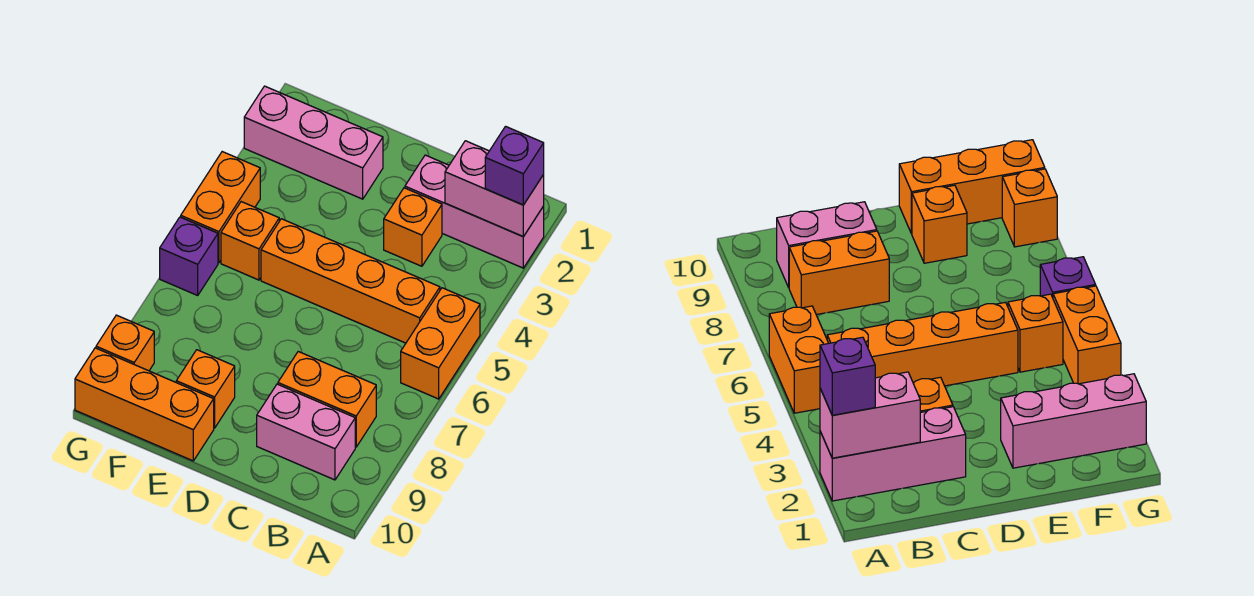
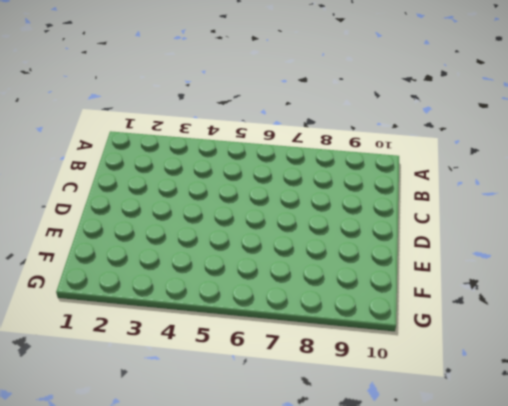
none -> pink brick A2:C2 level 1
none -> orange brick A5:A6 level 1
none -> orange brick B5:E5 level 1

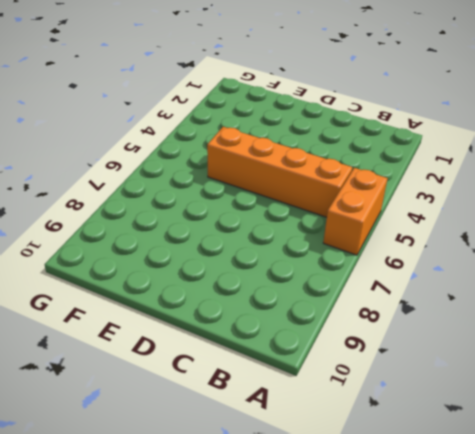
none -> pink brick A2:C2 level 1
none -> orange brick B8:C8 level 1
none -> pink brick B9:C9 level 1

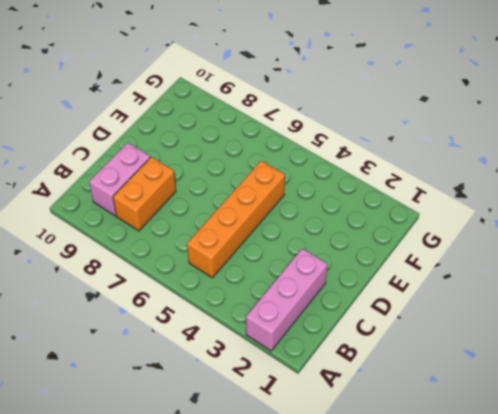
none -> orange brick A5:A6 level 1
none -> orange brick C3 level 1
none -> pink brick E2:G2 level 1

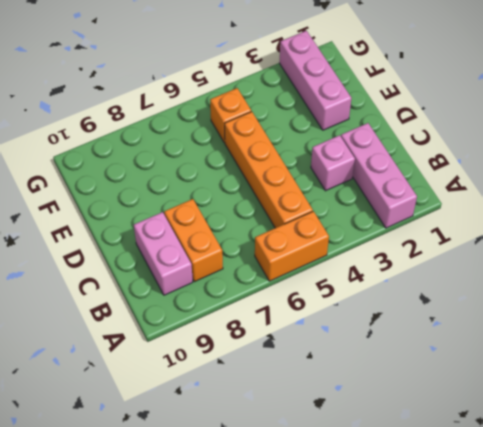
pink brick C3 level 1 -> orange brick C3 level 1
none -> orange brick E9 level 1
none -> orange brick E10:G10 level 1
none -> orange brick G4:G5 level 1

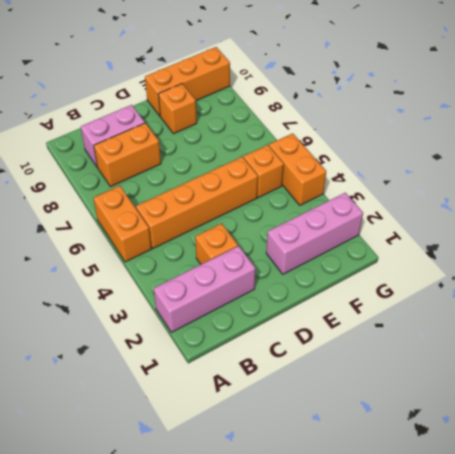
none -> purple brick G6 level 1
none -> orange brick G9 level 1
none -> pink brick A2:B2 level 2

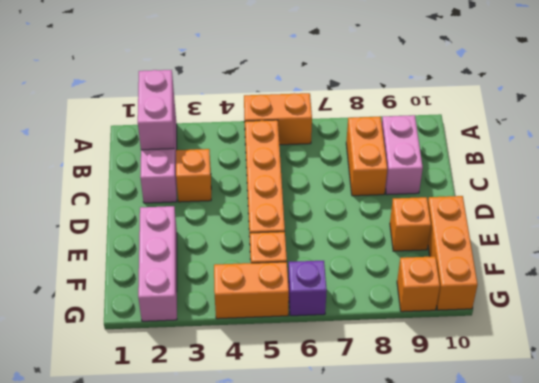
none -> purple brick A2 level 3

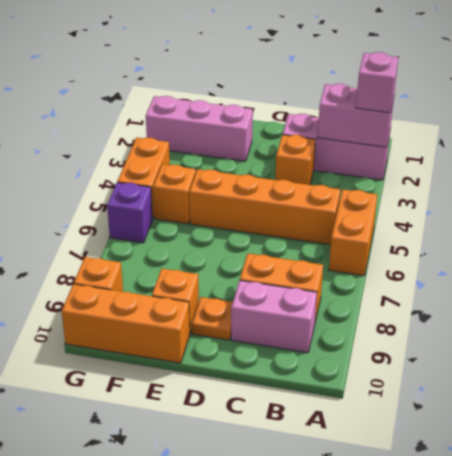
pink brick A2 level 3 -> purple brick A2 level 3
orange plate D9 level 1 -> none

